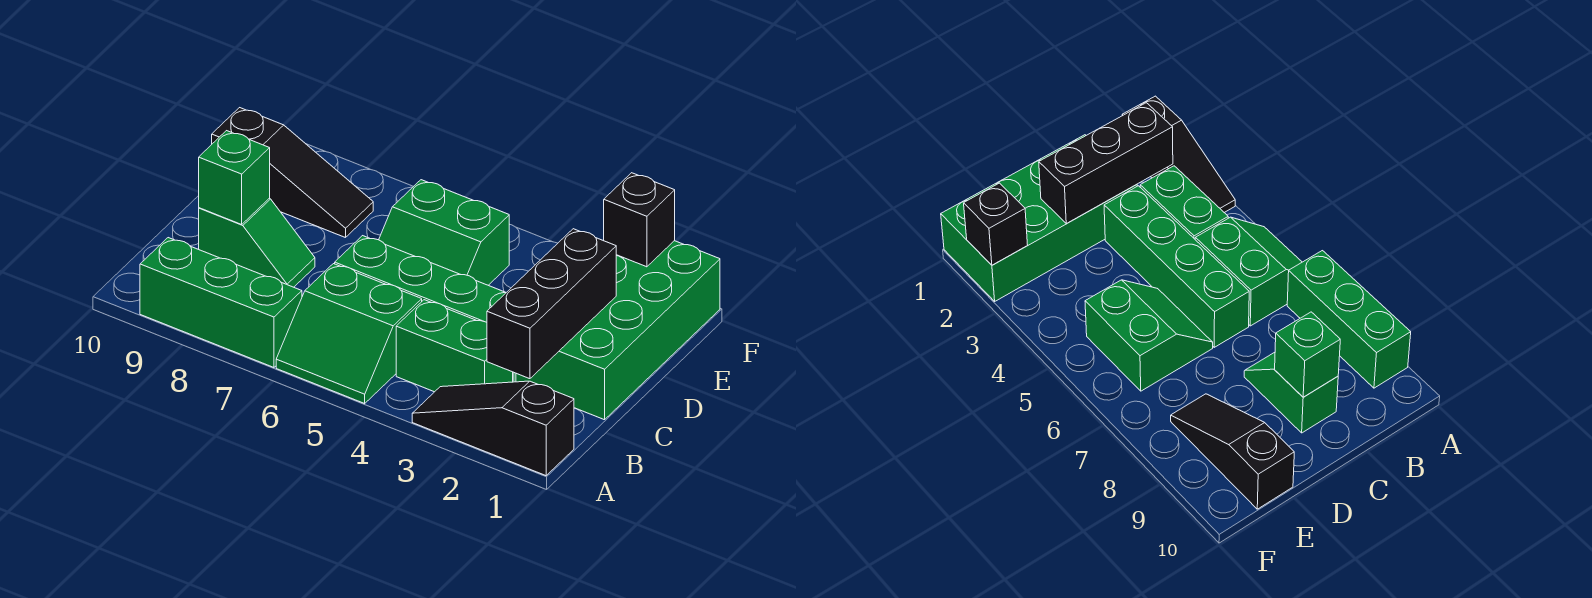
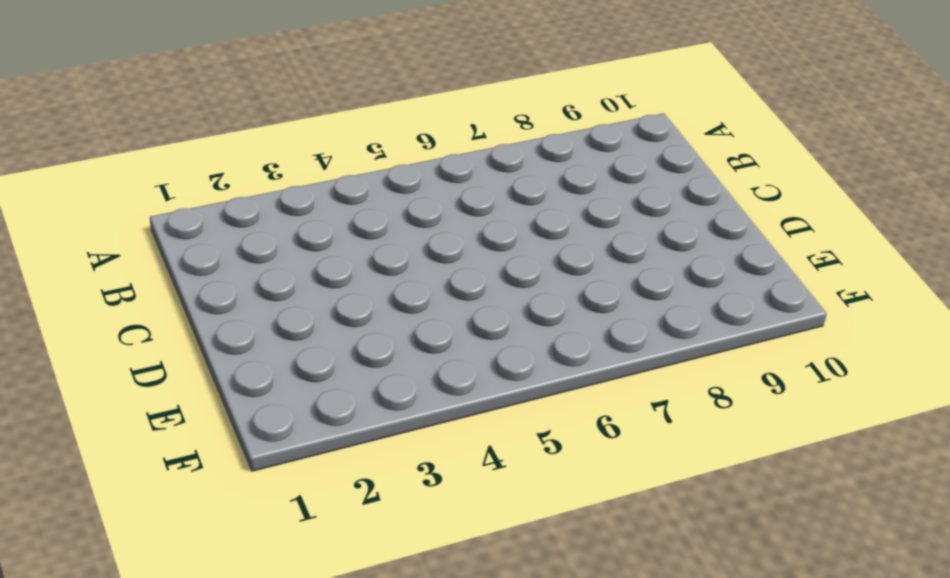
none -> black slope A1:A3 level 1 top 1
none -> green slope A5:B6 level 1 top B
none -> green brick A7:A9 level 1

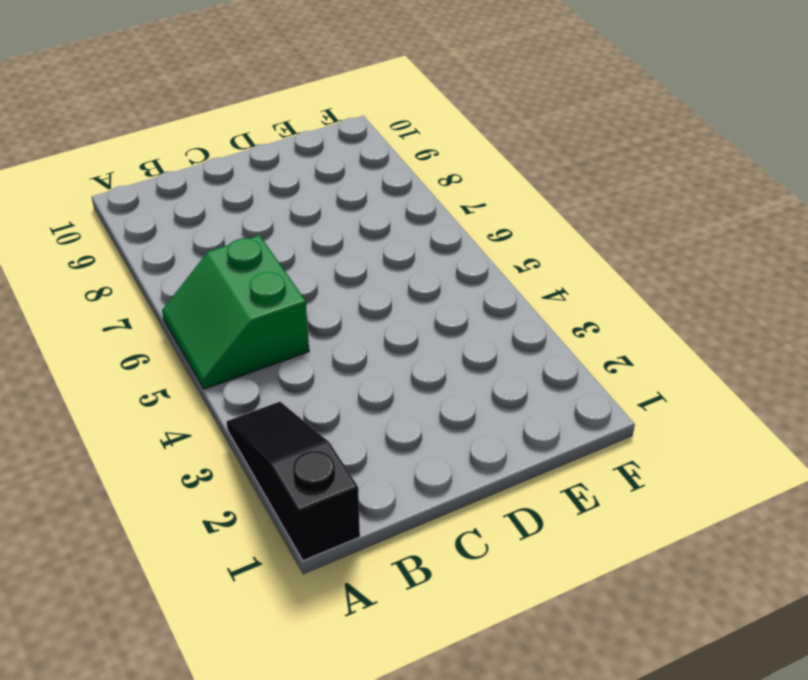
none -> green brick A7:A9 level 1
none -> green brick B3:B4 level 1
none -> green brick C1:F2 level 1

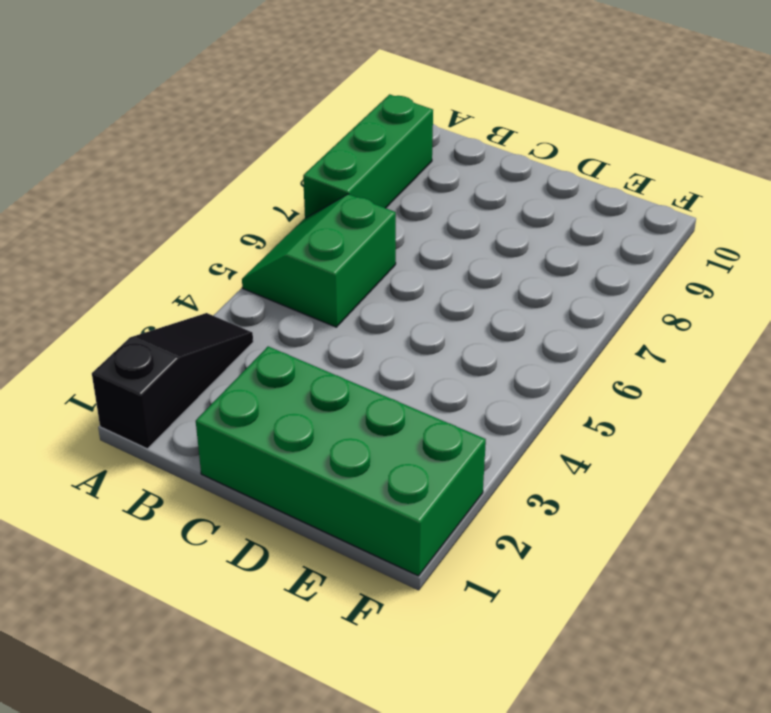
none -> green brick B3:B4 level 1
none -> green brick C3:C6 level 1
none -> green slope C8:C9 level 1 top 9

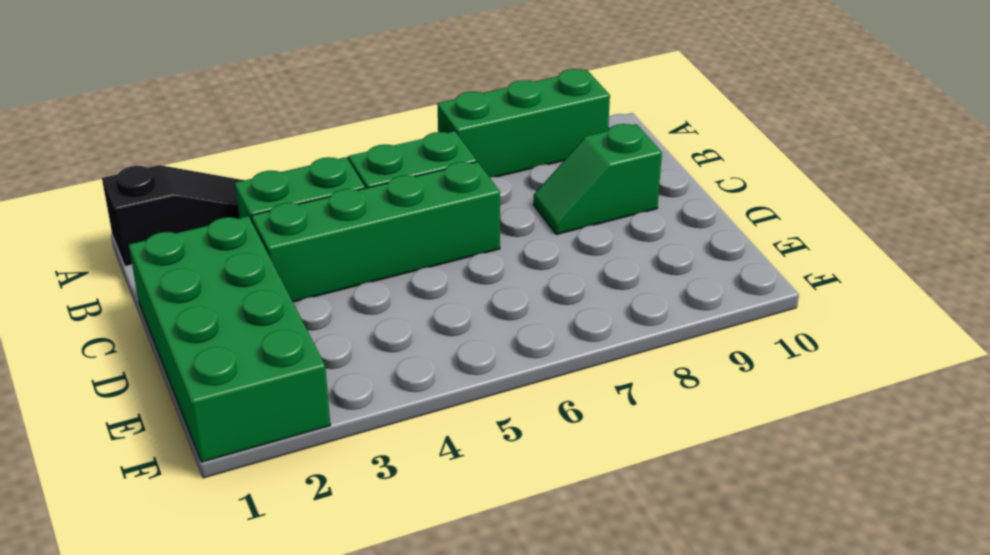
none -> green slope D5:E6 level 1 top E
none -> black slope E8:E10 level 1 top 10
none -> black brick B2:D2 level 2

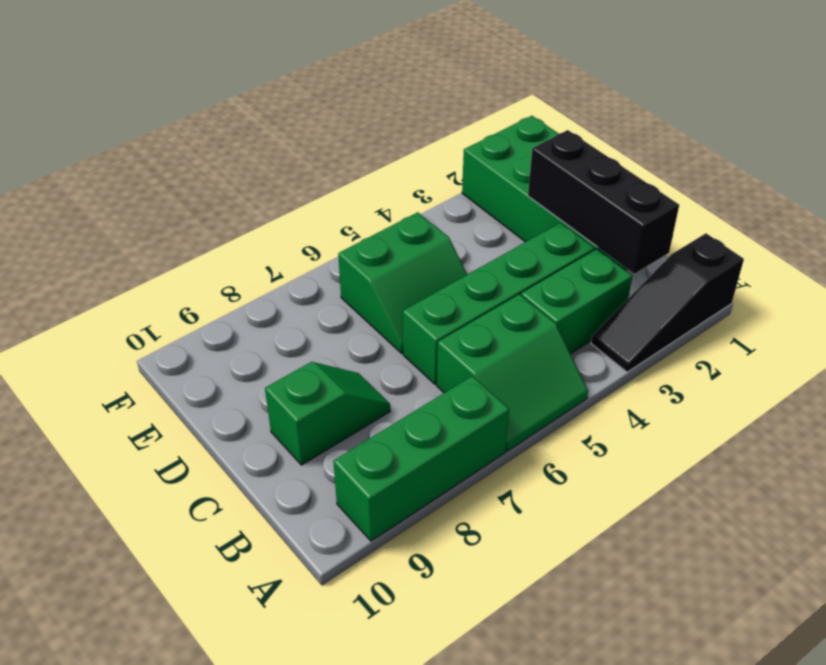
none -> black slope E8:E10 level 1 top 10
none -> green brick C9 level 2
none -> black brick F2 level 2

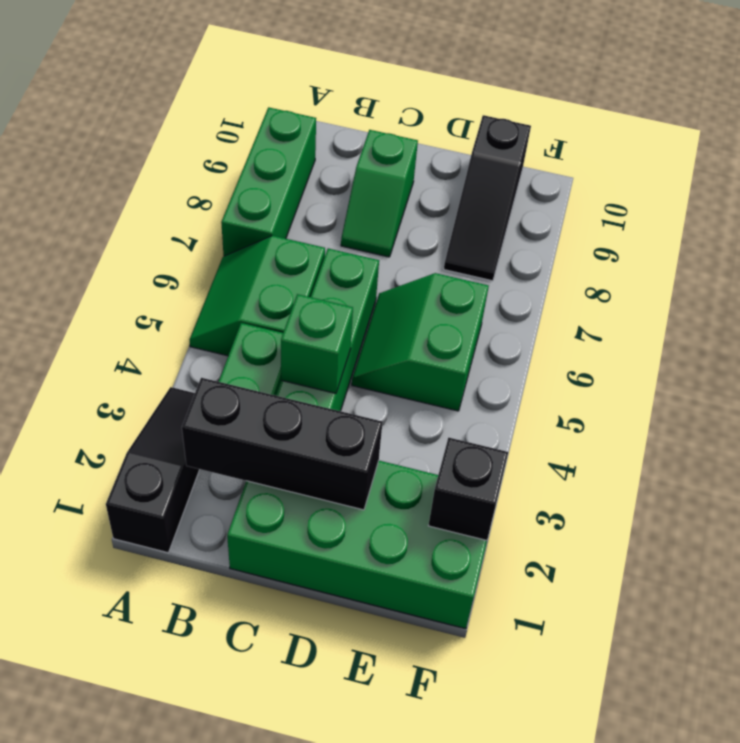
green brick C4 level 2 -> green brick C9 level 2

